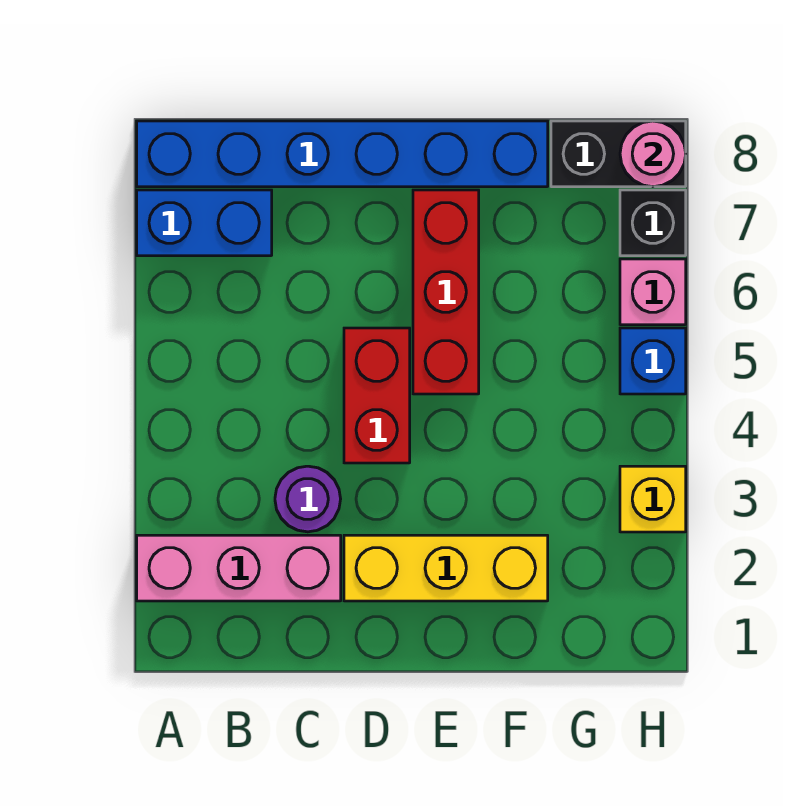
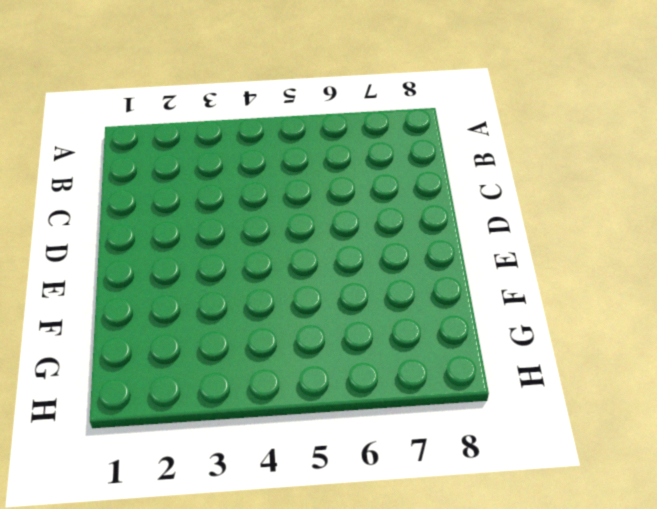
none -> pink brick A2:C2 level 1
none -> blue brick A7:B7 level 1
none -> blue brick A8:F8 level 1

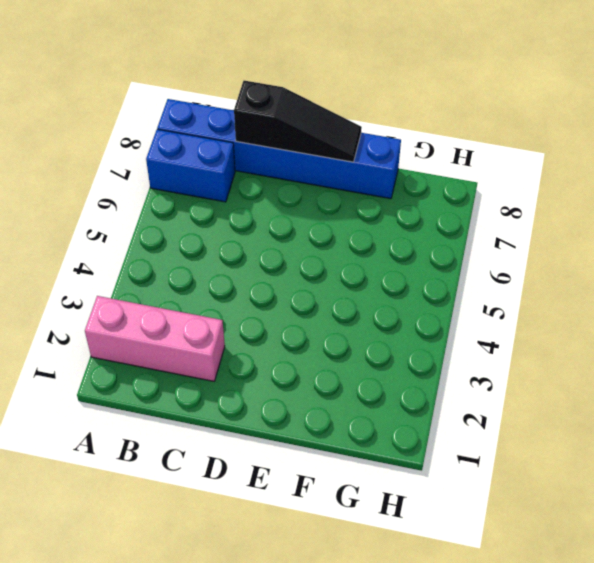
black slope C8:E8 level 2 top C -> none
none -> purple round brick C3 level 1
none -> yellow brick D2:F2 level 1
none -> red brick D4:D5 level 1

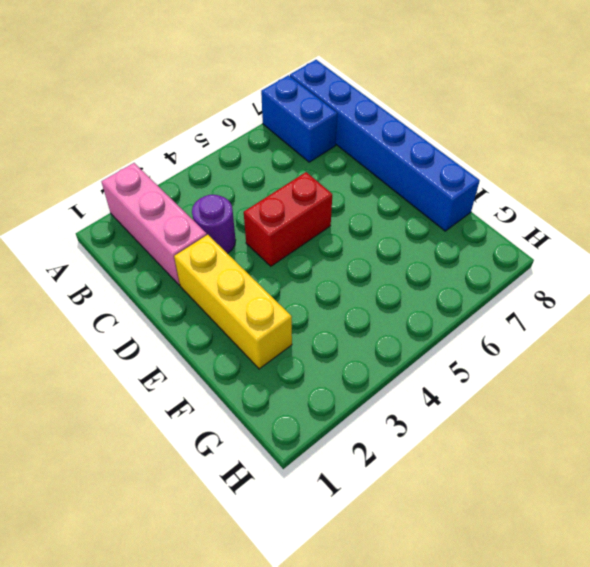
none -> red brick E5:E7 level 1
none -> black brick G8:H8 level 1
none -> yellow brick H3 level 1

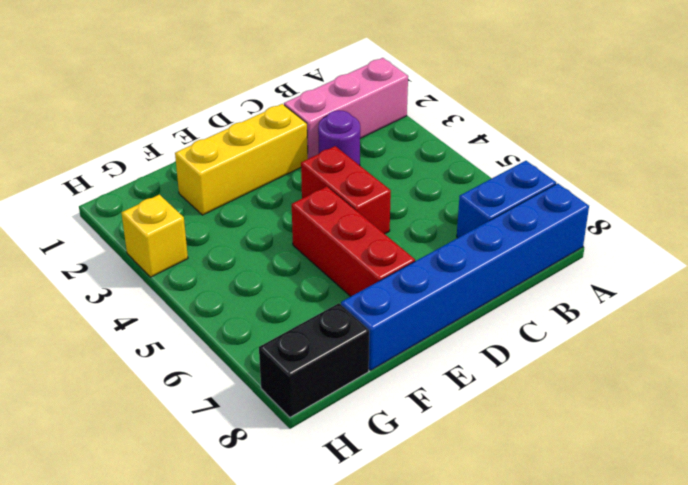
none -> blue brick H5 level 1
none -> pink brick H6 level 1
none -> black brick H7 level 1

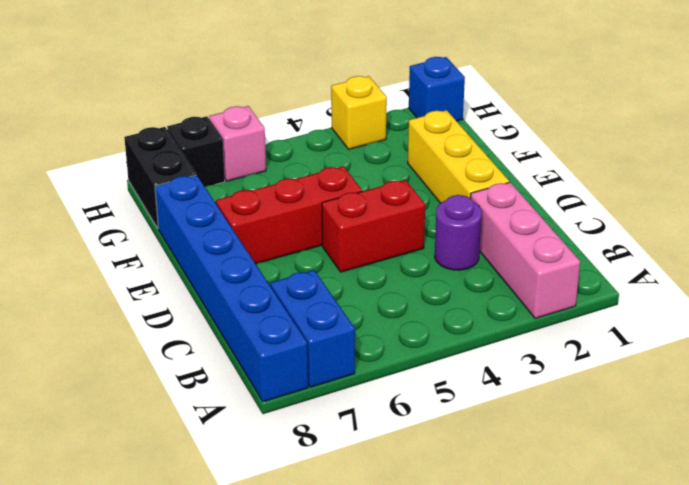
blue brick H1 level 1 -> blue brick H5 level 1
none -> pink round brick H8 level 2

